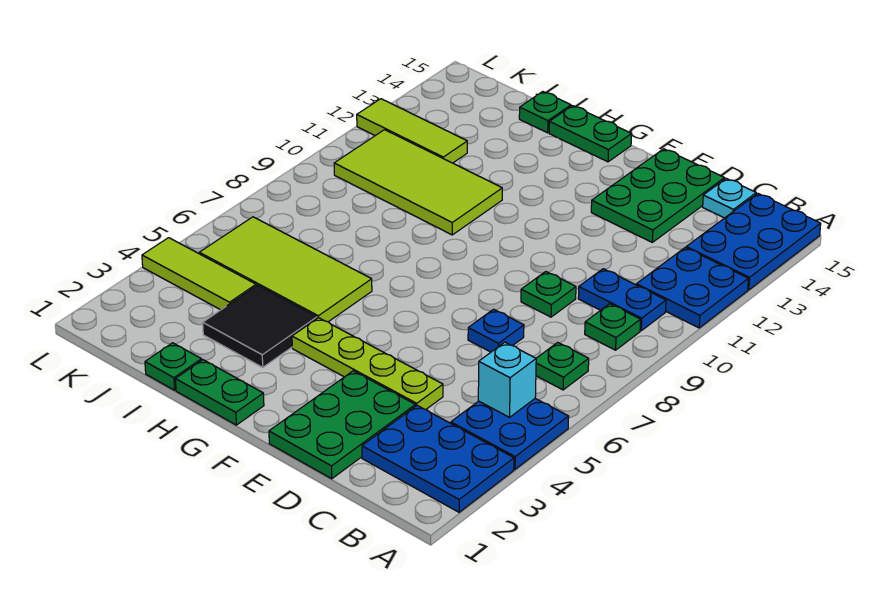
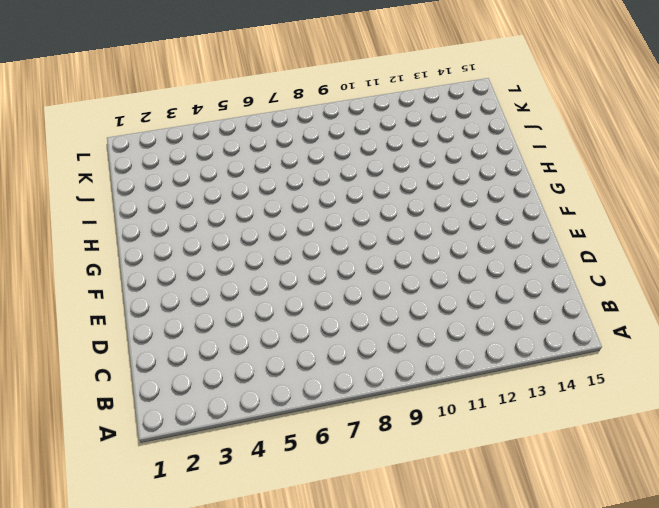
none -> blue plate A2:C3 level 1
none -> blue plate A4:B5 level 1
none -> blue plate A11:B12 level 1

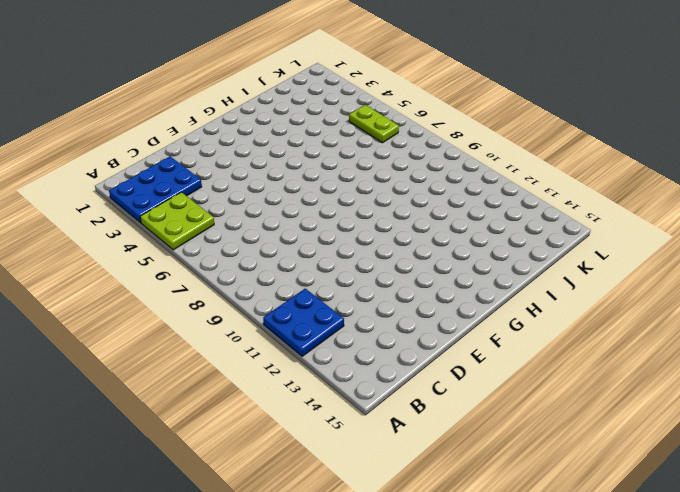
lime plate A4:B5 level 1 -> blue plate A4:B5 level 1
lime plate K5:K6 level 1 -> lime tile H5:K6 level 1
none -> blue plate A13:B15 level 1
none -> green plate B7 level 1
none -> green plate B9 level 1

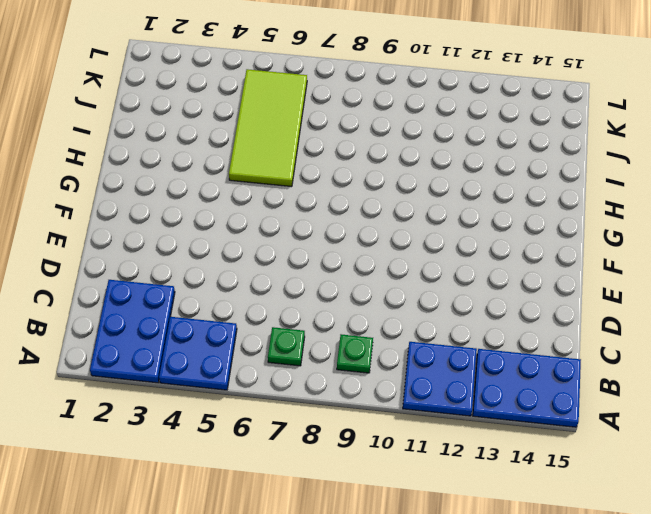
none -> blue plate B10:C10 level 1
none -> cyan plate C15 level 1
none -> green plate D1:E3 level 1

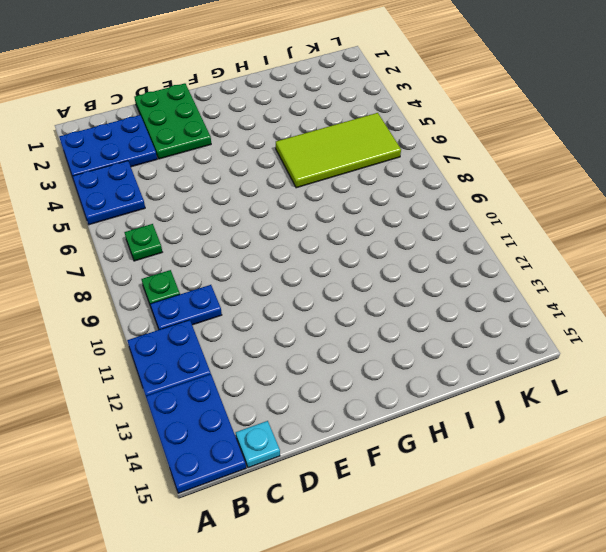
none -> lime plate D4:G4 level 1
none -> blue plate D7 level 1
none -> green plate D9 level 1

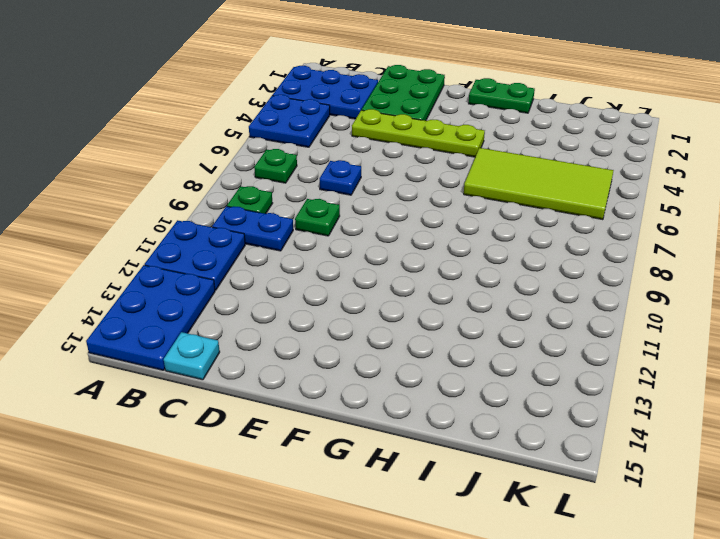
none -> green plate D13:E15 level 1
none -> green plate G15:H15 level 1
none -> black tile H3:I4 level 1

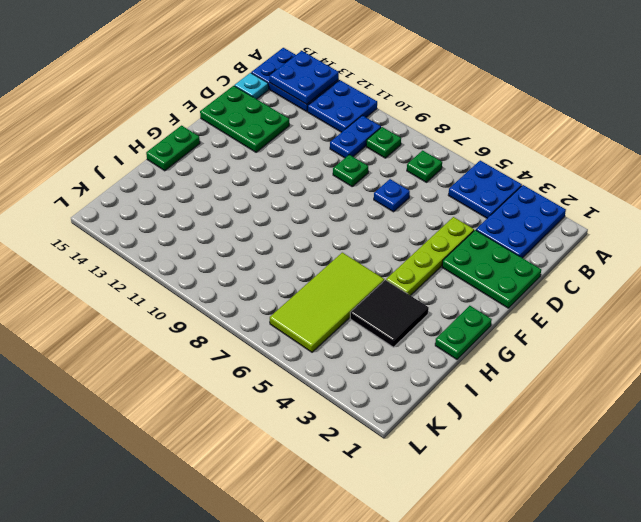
blue plate A13:B14 level 2 -> none
none -> lime tile H10:K11 level 1
none -> green plate I1 level 1
none -> green plate I15 level 1

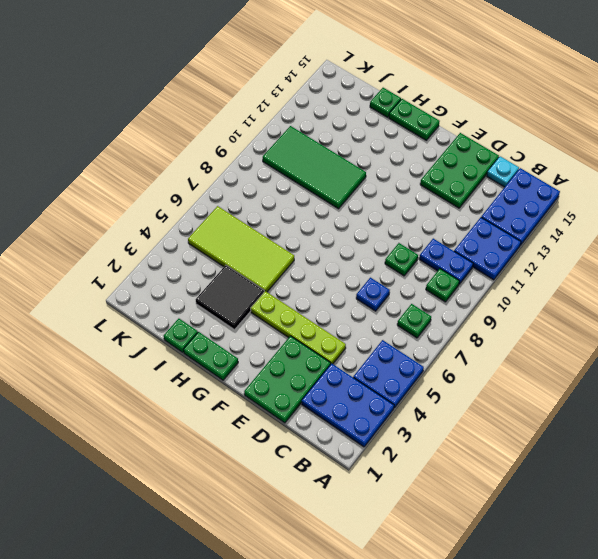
green tile H10:K11 level 1 -> lime tile H10:K11 level 1
none -> lime tile J4:L4 level 1
none -> lime tile J12:L12 level 1
none -> cyan brick B5 level 2

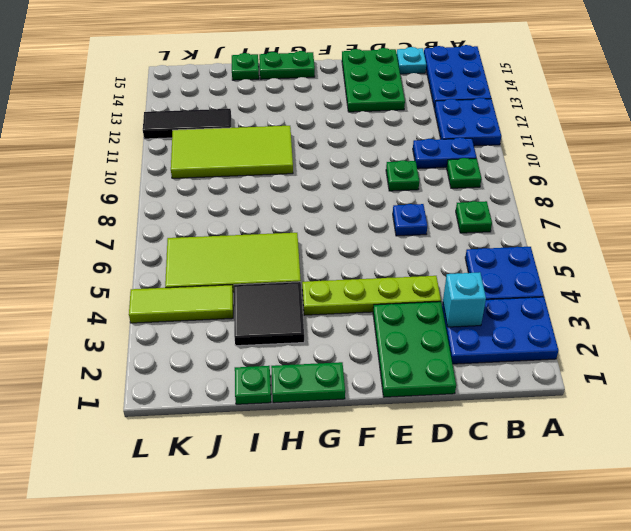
cyan brick C3 level 2 -> cyan brick B5 level 2
black tile J12:L12 level 1 -> lime tile J12:L12 level 1

